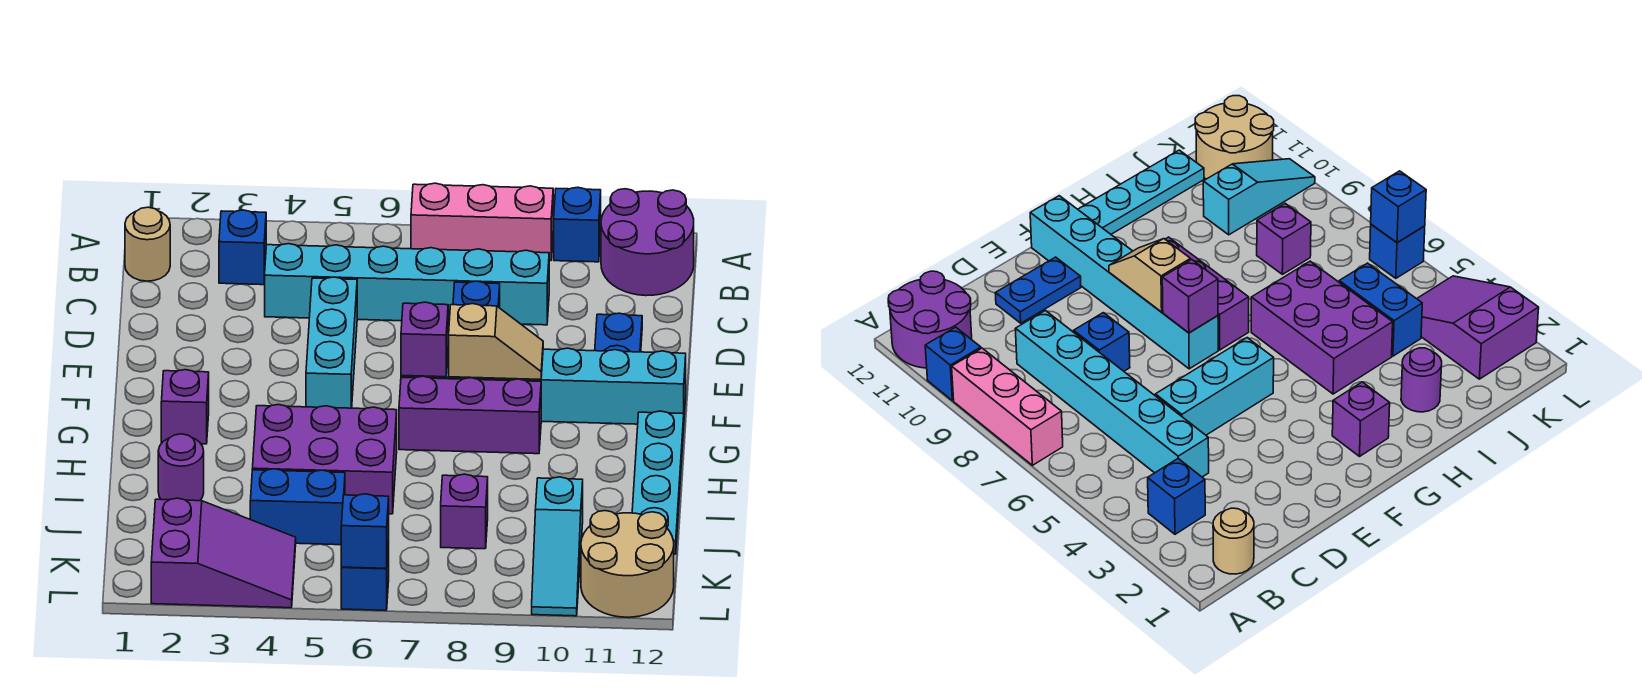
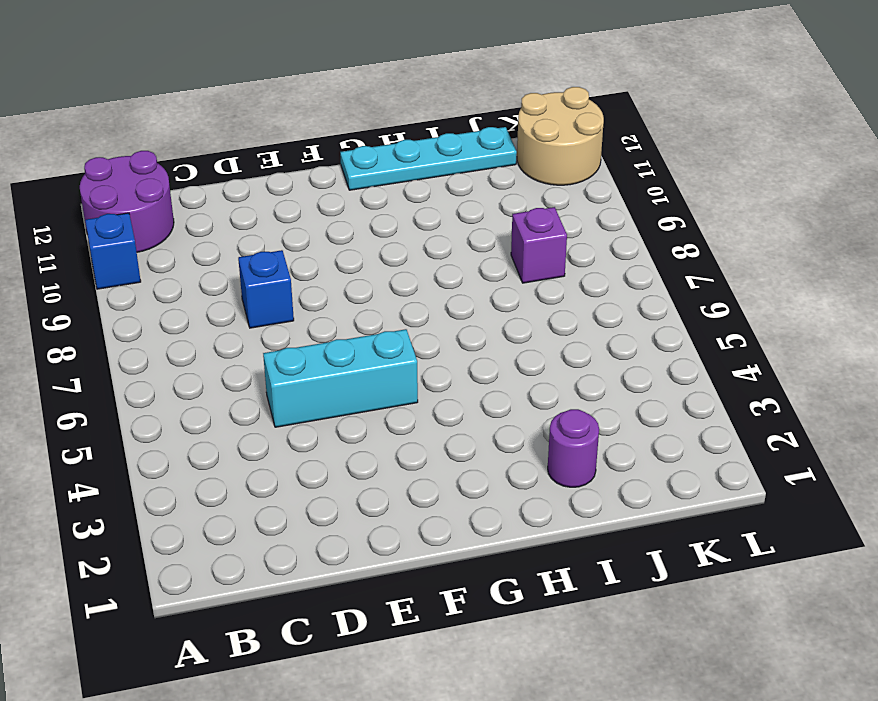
none -> pink brick A7:A9 level 1
none -> tan round brick B1 level 1
none -> blue brick B3 level 1

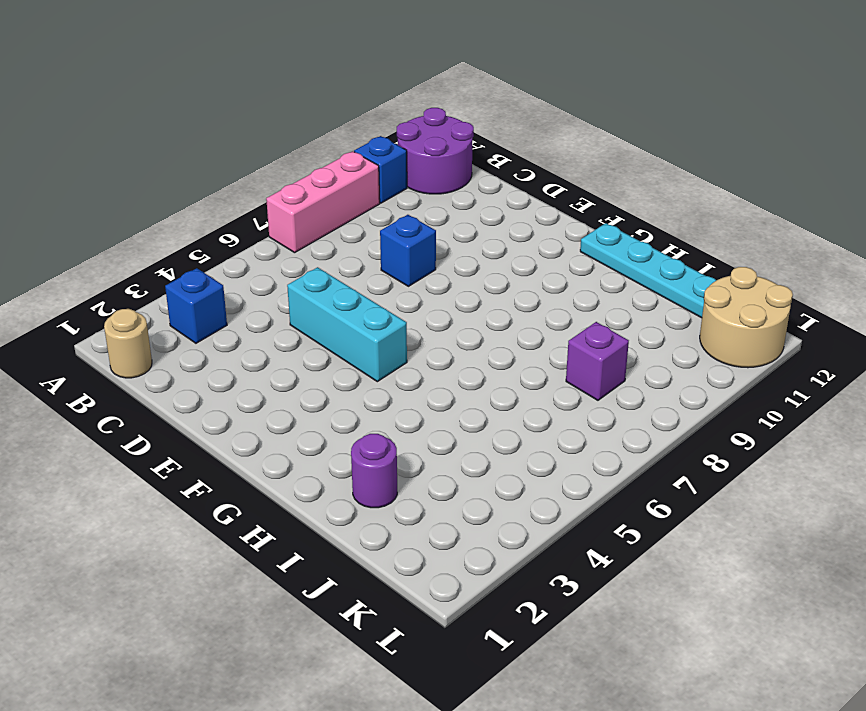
none -> cyan brick C4:C9 level 1
none -> blue plate D11:E11 level 1
none -> cyan brick F7:F12 level 1

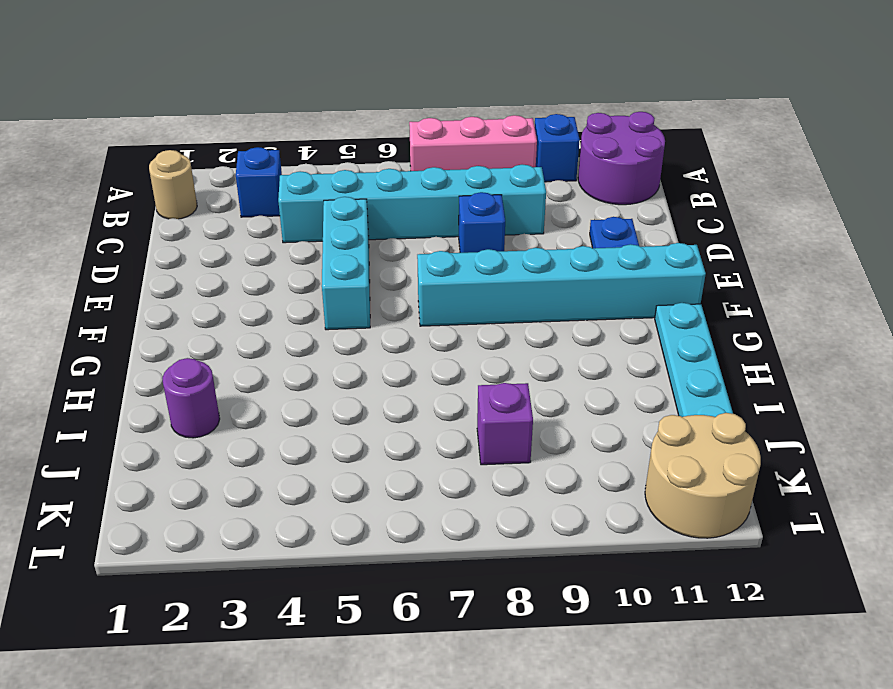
none -> purple brick G2 level 1
none -> purple brick G7:G9 level 1
none -> purple brick H4:I6 level 1

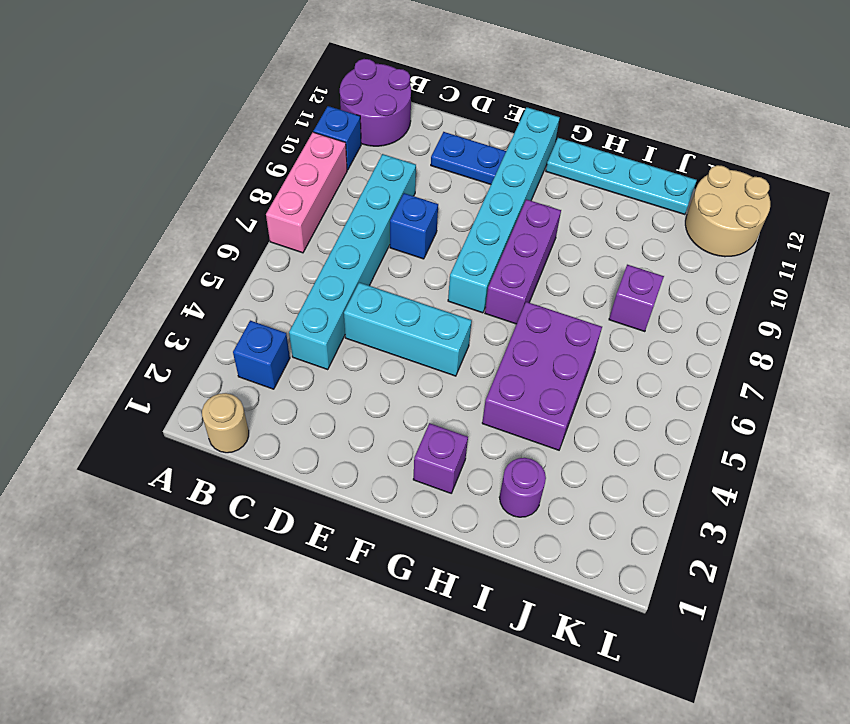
none -> blue brick J4:J5 level 1
none -> cyan slope J10:L10 level 1 top J
none -> purple slope K2:L4 level 1 top 2

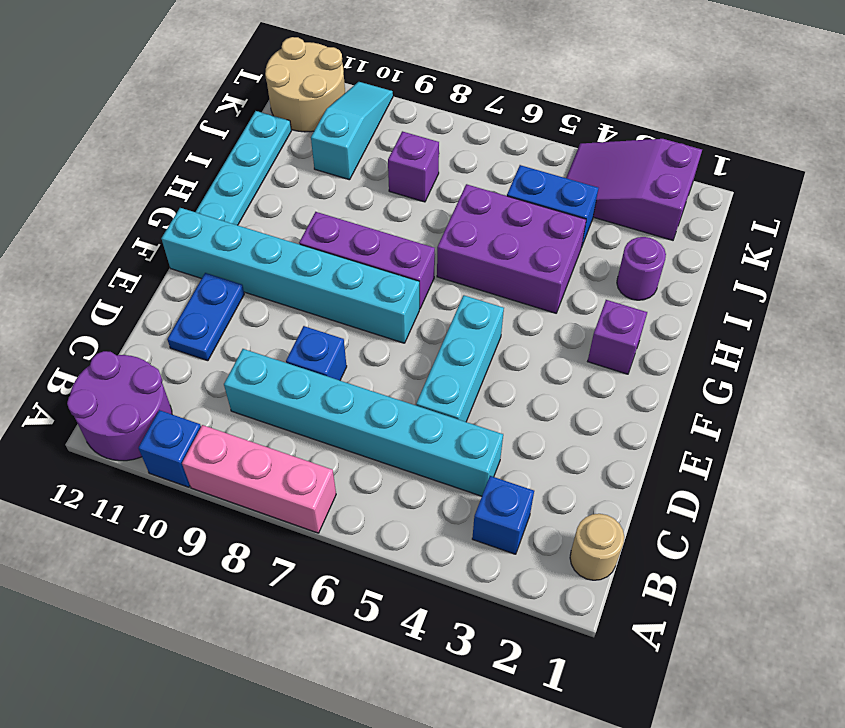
none -> blue brick L6 level 1
none -> purple brick F7 level 2
none -> tan slope F8:F9 level 2 top 8

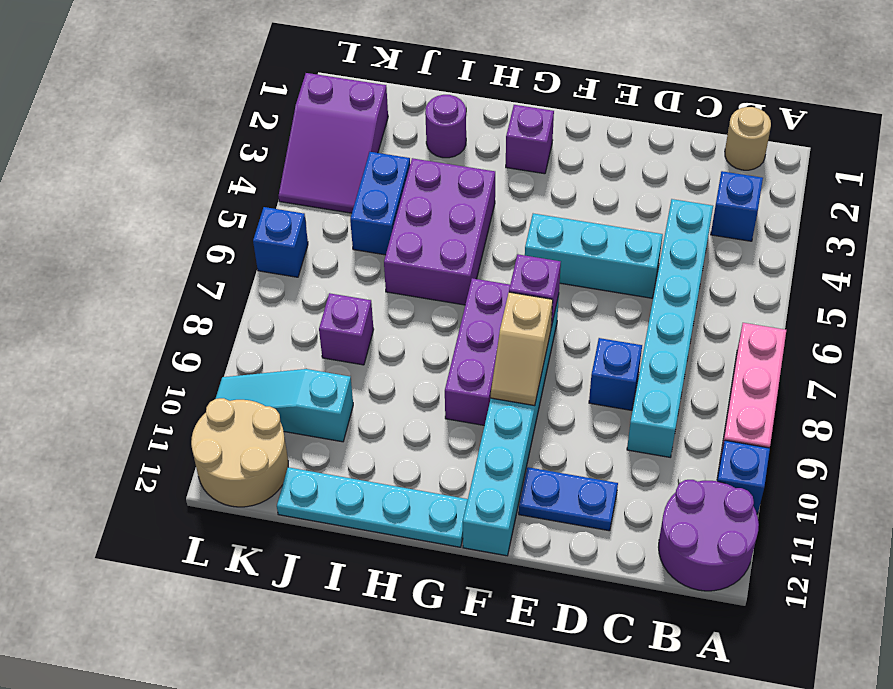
none -> blue brick L6 level 2

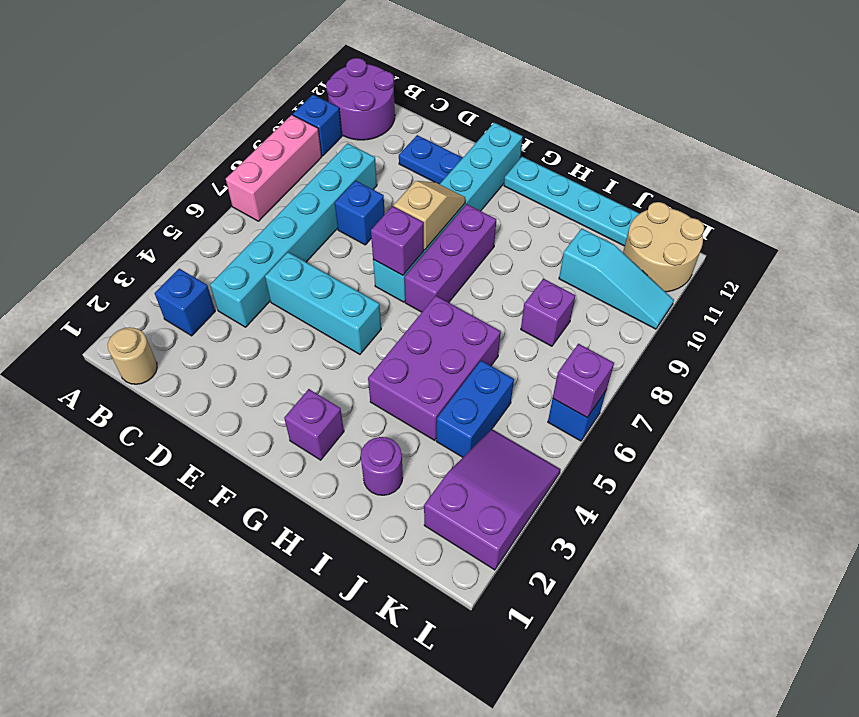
purple brick L6 level 2 -> blue brick L6 level 2

